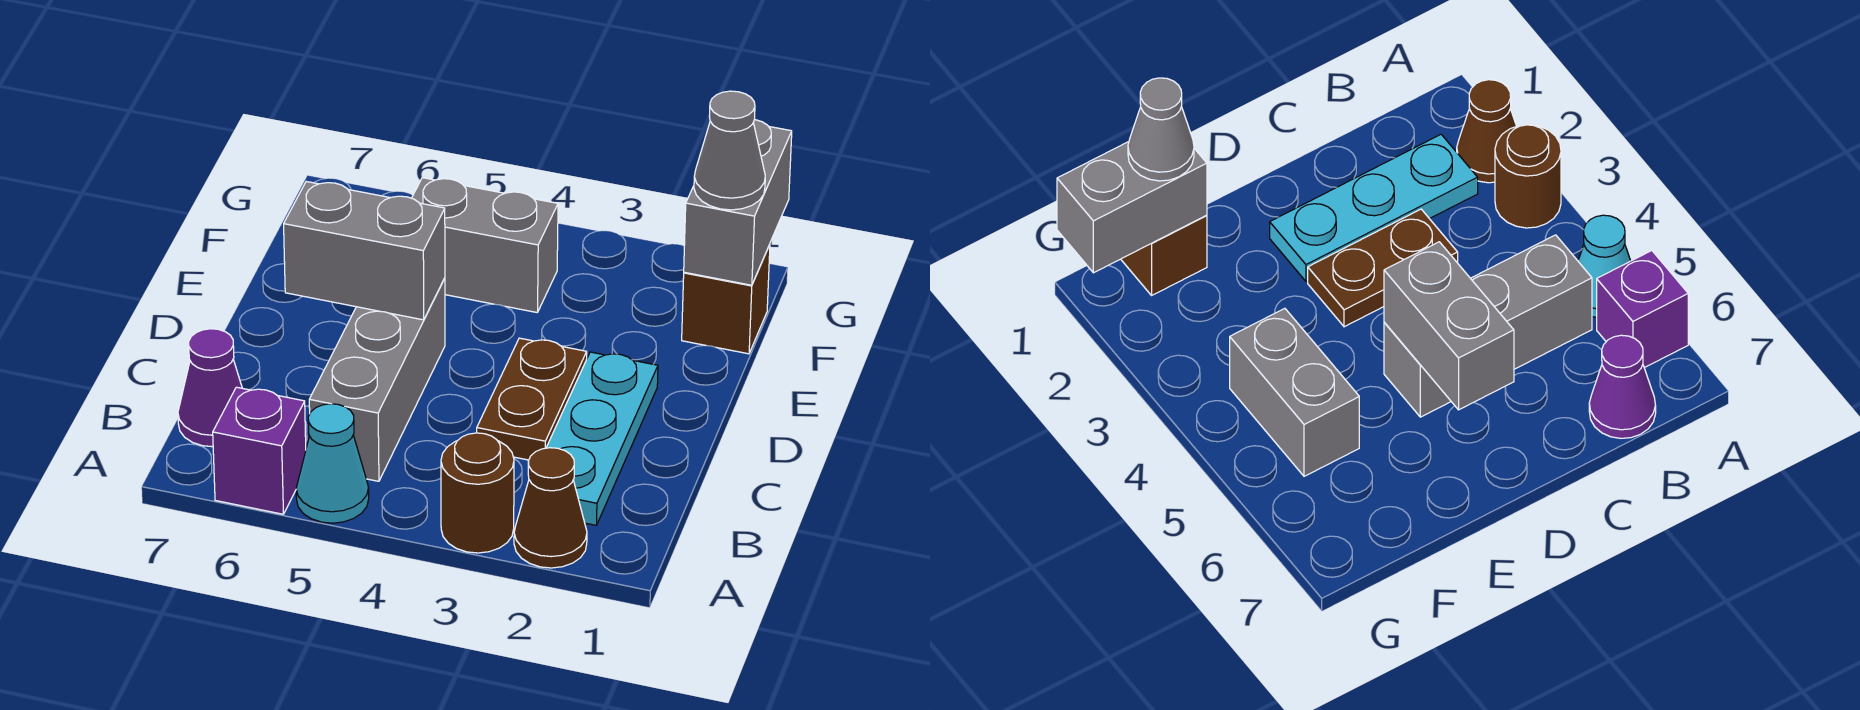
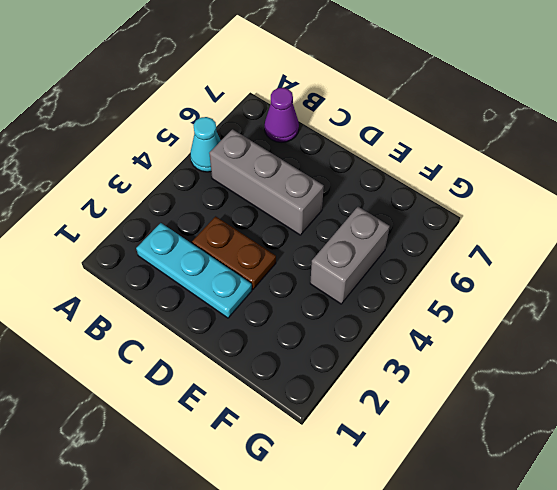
none -> brown cone A2 level 1
none -> brown round brick A3 level 1
none -> purple brick A6 level 1

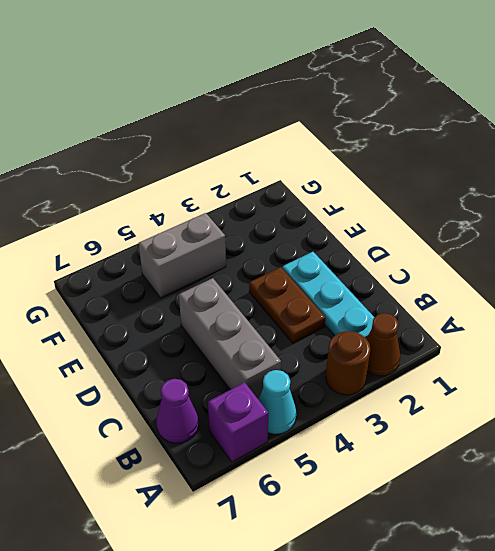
none -> brown brick F1 level 1
none -> grey brick D5:D6 level 2
none -> grey brick F1:G1 level 2

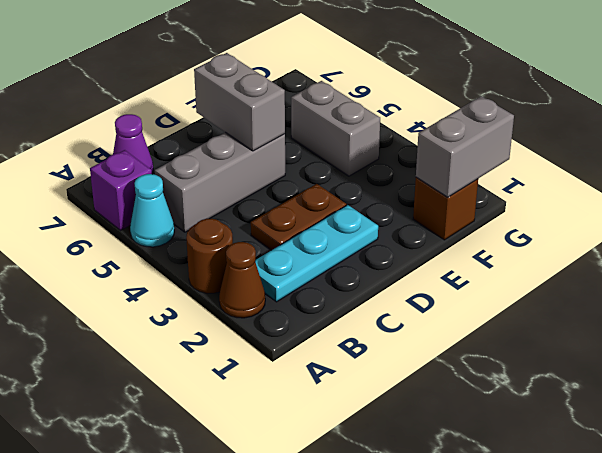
none -> grey cone F1 level 3

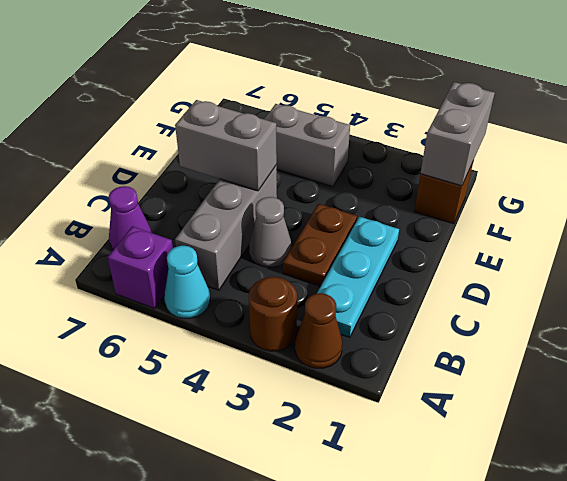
grey cone C4 level 1 -> grey cone F1 level 3

